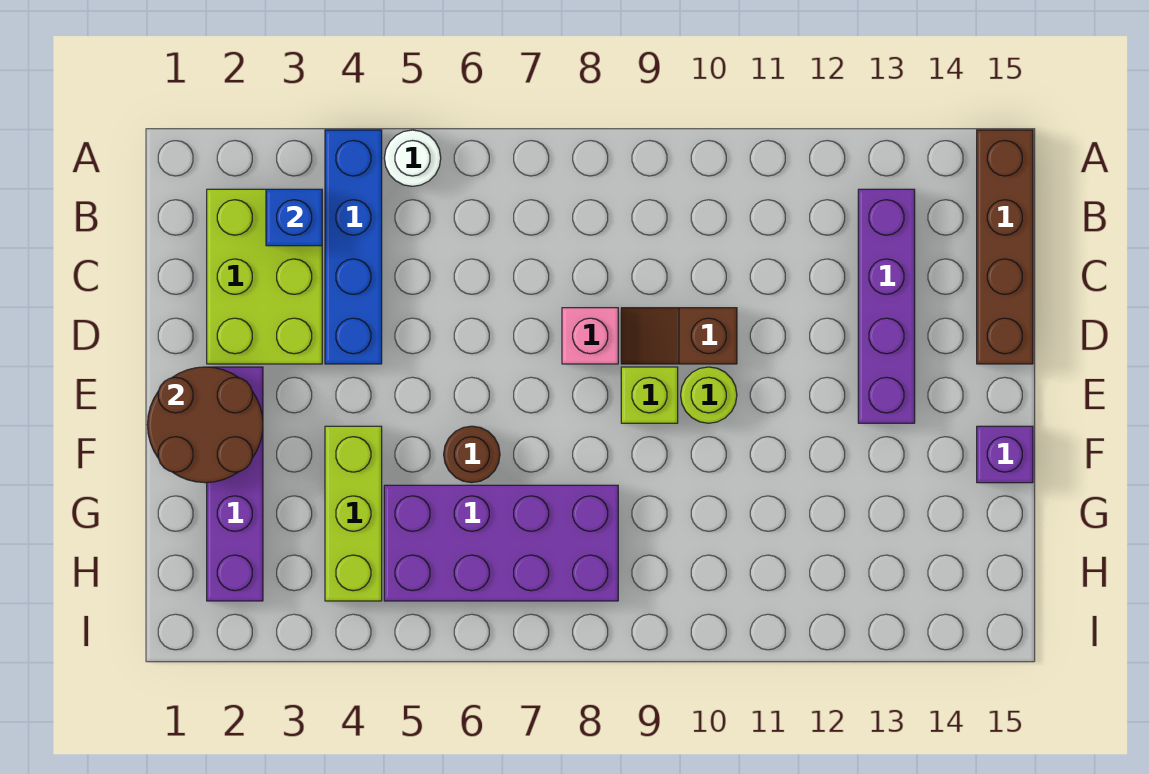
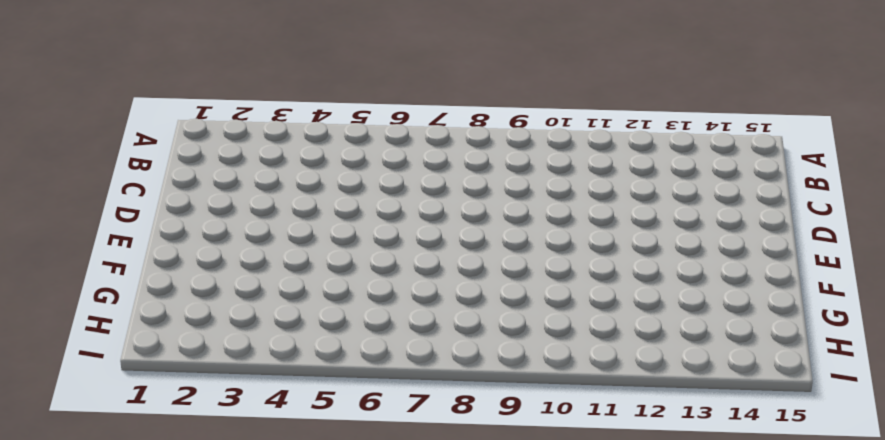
none -> blue brick A4:D4 level 1
none -> white round brick A5 level 1
none -> brown brick A15:D15 level 1

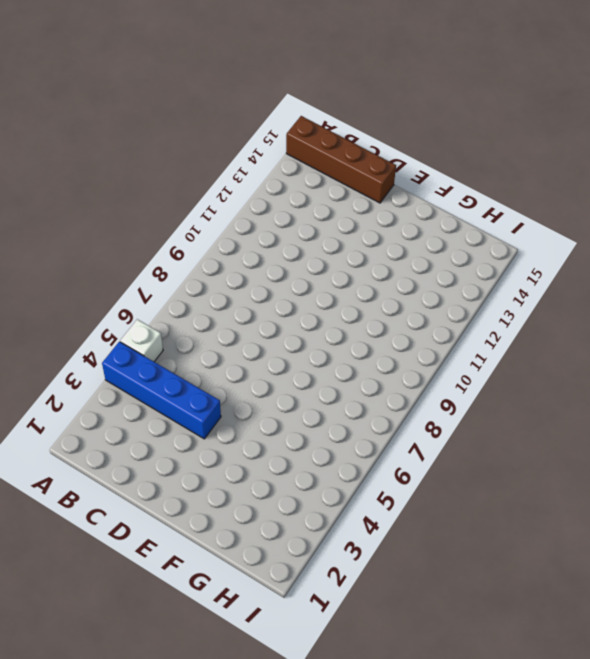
white brick A5 level 1 -> white round brick A5 level 1
none -> lime brick B2:D3 level 1
none -> purple brick B13:E13 level 1
none -> pink brick D8 level 1

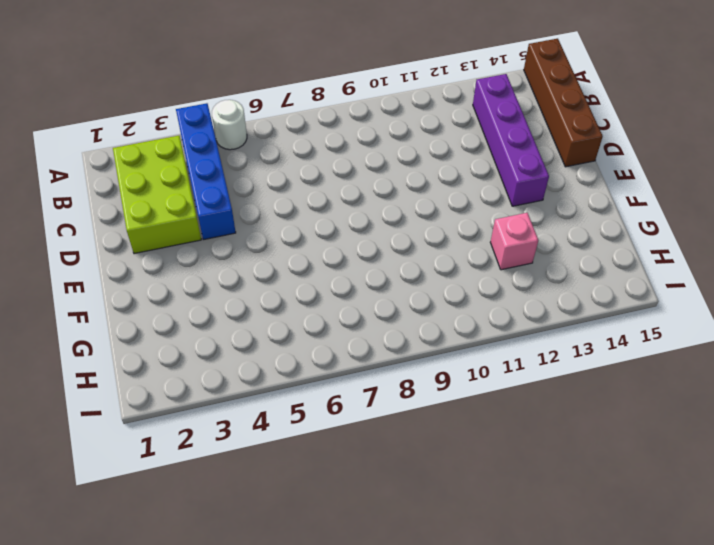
pink brick G12 level 1 -> pink brick D8 level 1
none -> brown slope D9:D10 level 1 top 10
none -> purple brick E2:H2 level 1
none -> lime brick E9 level 1

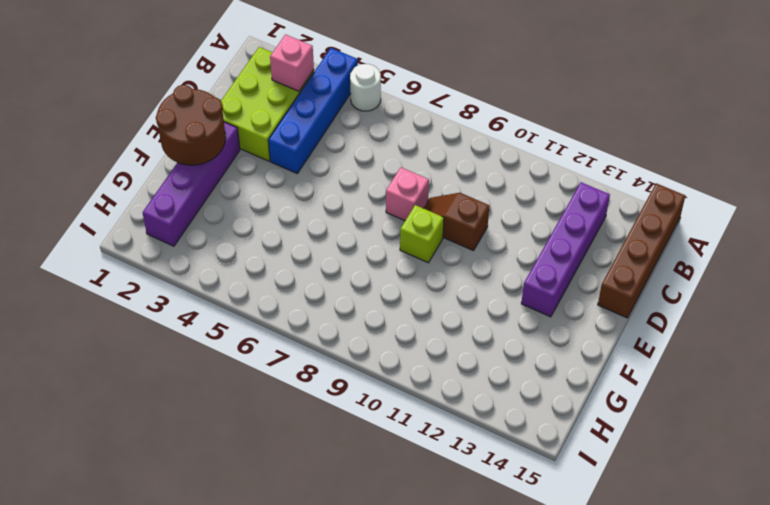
pink brick B3 level 2 -> blue brick B3 level 2
none -> lime round brick E10 level 1
none -> lime brick F4:H4 level 1
none -> brown round brick F6 level 1

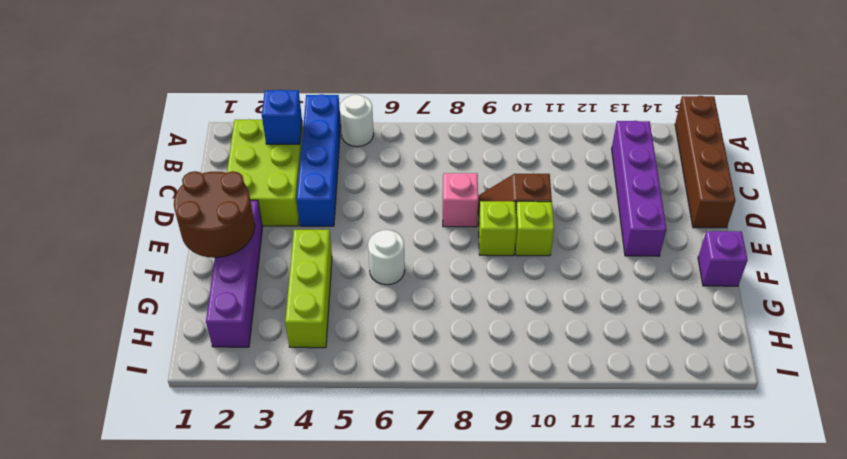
lime brick E10 level 1 -> lime round brick E10 level 1
white round brick F6 level 1 -> brown round brick F6 level 1
none -> purple brick G5:H8 level 1

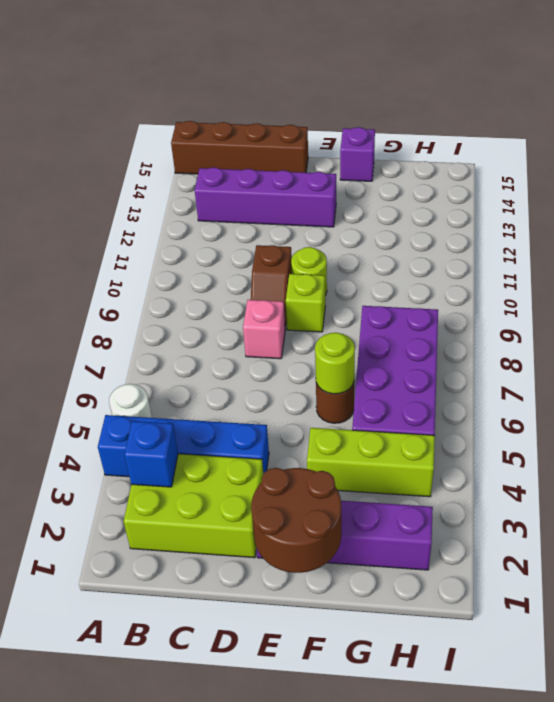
lime round brick F6 level 2 -> none

